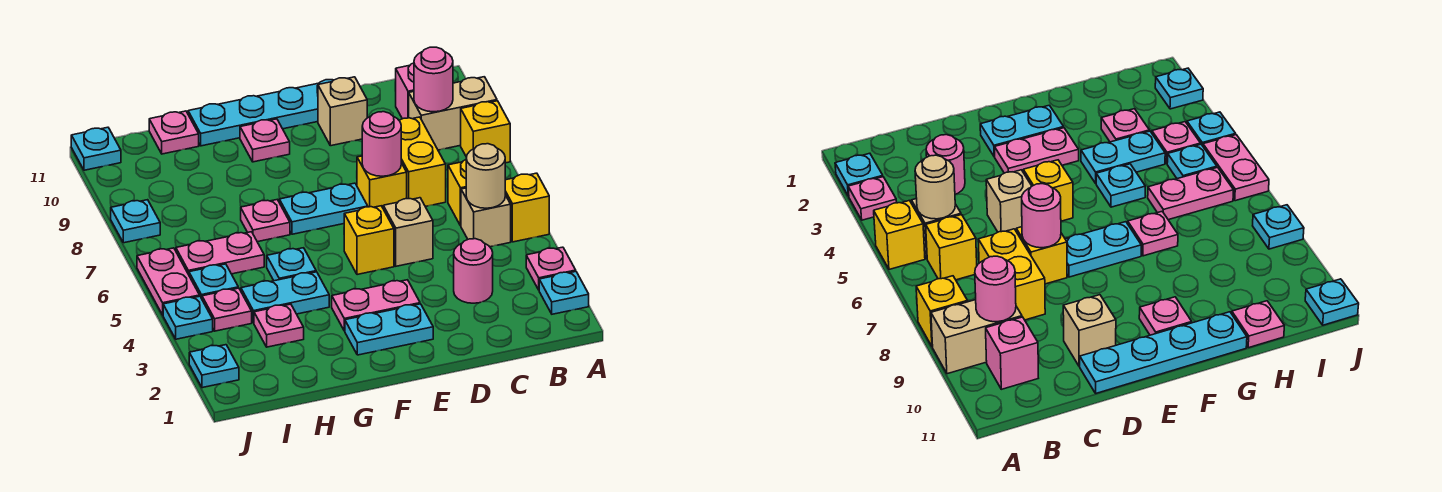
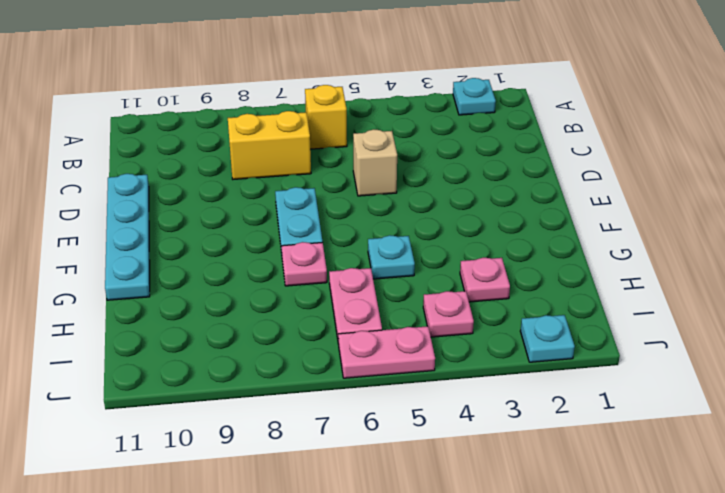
none -> pink plate A3 level 1
none -> yellow brick A5 level 1
none -> yellow brick A8 level 1
none -> tan brick A9:B9 level 1

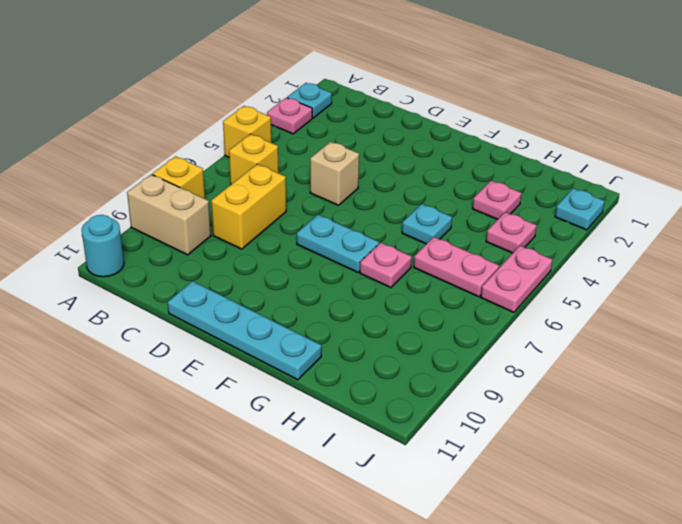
cyan round brick A11 level 1 -> none
none -> tan brick B5 level 1
none -> pink brick B10 level 1
none -> pink round brick C3 level 1
none -> yellow brick D7 level 1

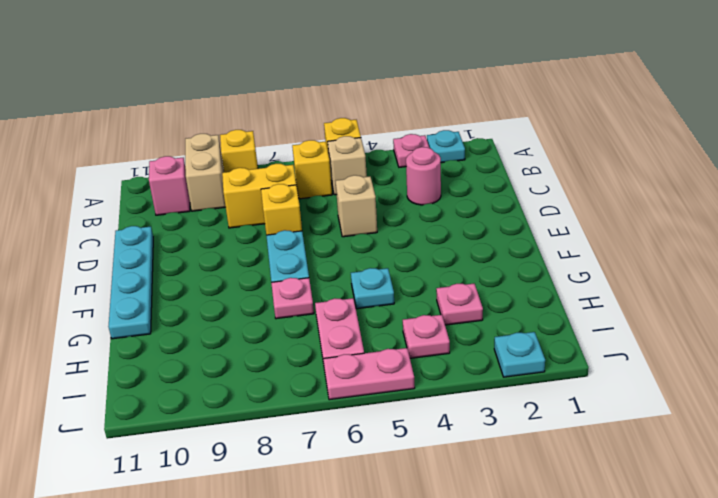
none -> tan brick D10 level 1
none -> cyan plate E2:F2 level 1
none -> pink plate E3:F3 level 1
none -> yellow brick E5 level 1

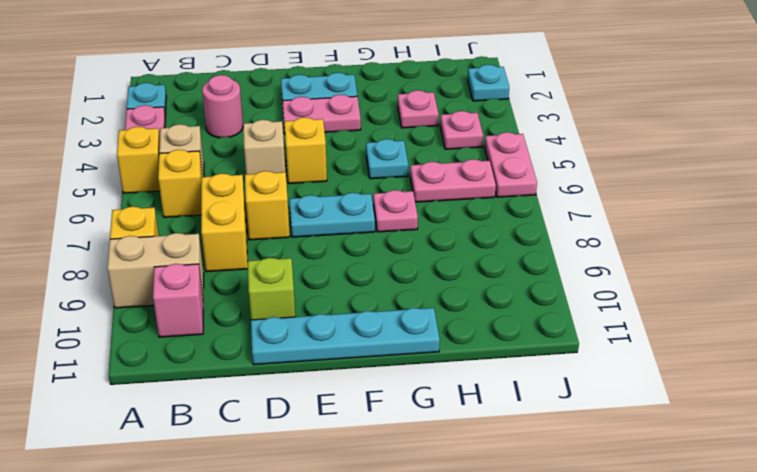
lime brick D10 level 1 -> tan brick D10 level 1
none -> pink plate F10 level 1
none -> cyan plate G4:H4 level 1
none -> pink plate H11 level 1
none -> cyan plate I5 level 1

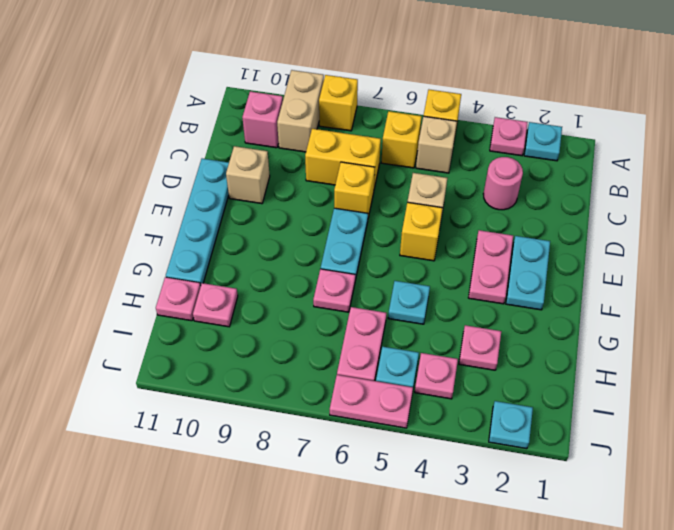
pink plate H10 level 1 -> pink plate F10 level 1
none -> cyan plate G4:H4 level 1
none -> cyan plate J4 level 1
none -> cyan plate J8 level 1
none -> cyan plate J11 level 1

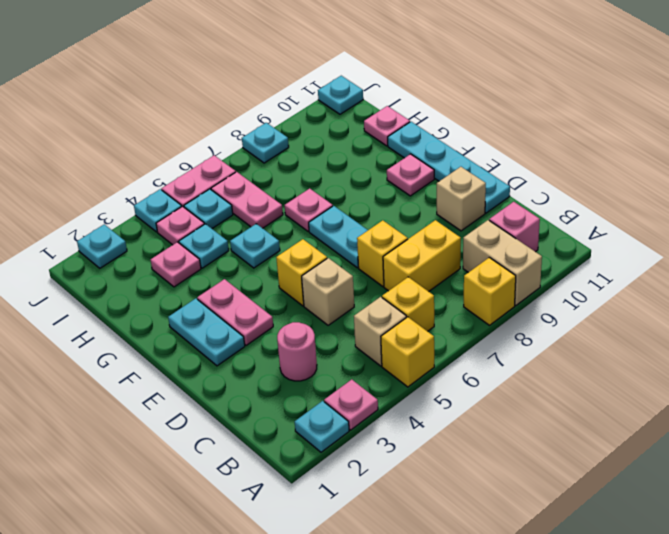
cyan plate H4 level 1 -> cyan plate G4:H4 level 1
none -> tan round brick B5 level 2
none -> pink round brick B9 level 2
none -> pink round brick D7 level 2

